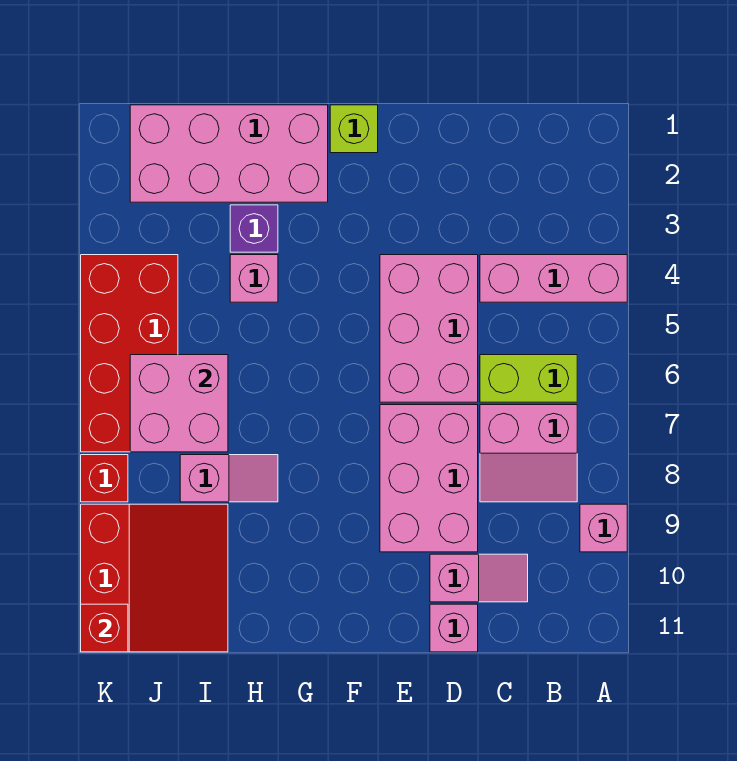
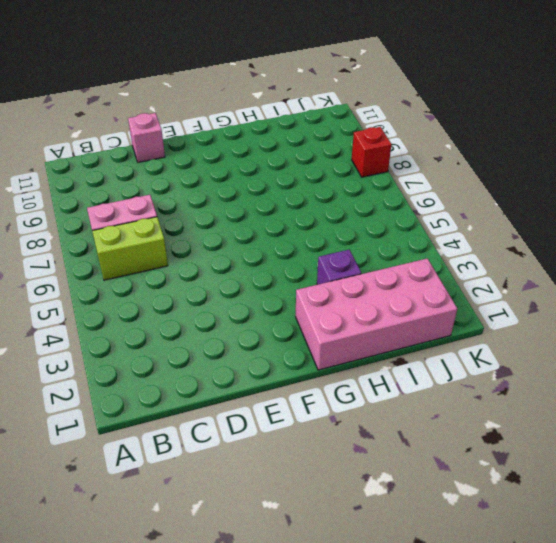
none -> pink brick A4:C4 level 1
none -> pink brick A9 level 1
none -> pink slope C10:D10 level 1 top D

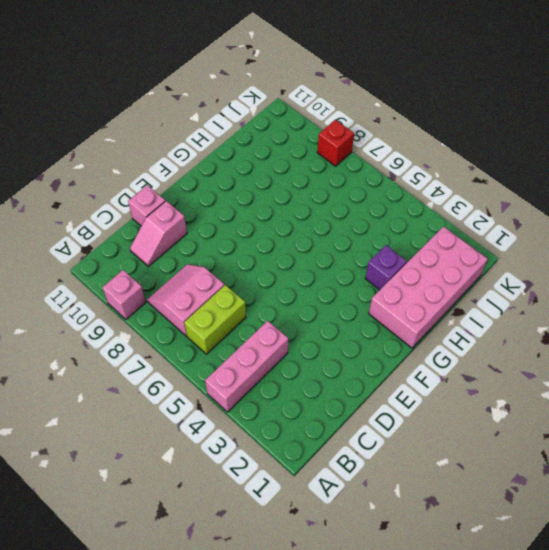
none -> pink brick D4:E6 level 1
none -> pink brick D7:E9 level 1
none -> lime brick F1 level 1

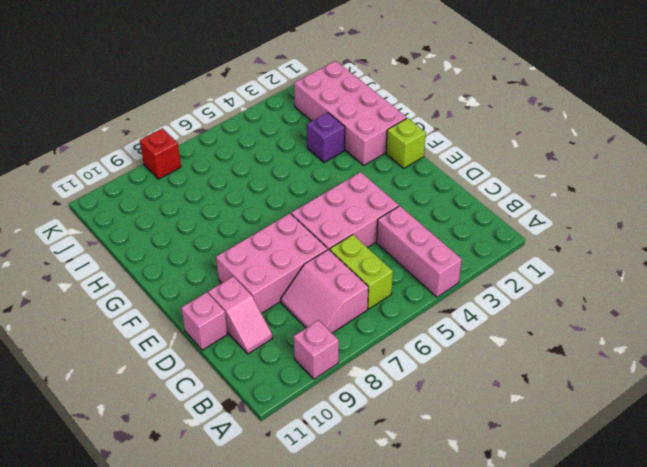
none -> pink brick H4 level 1
none -> pink slope H8:I8 level 1 top I
none -> red slope I9:K11 level 1 top K

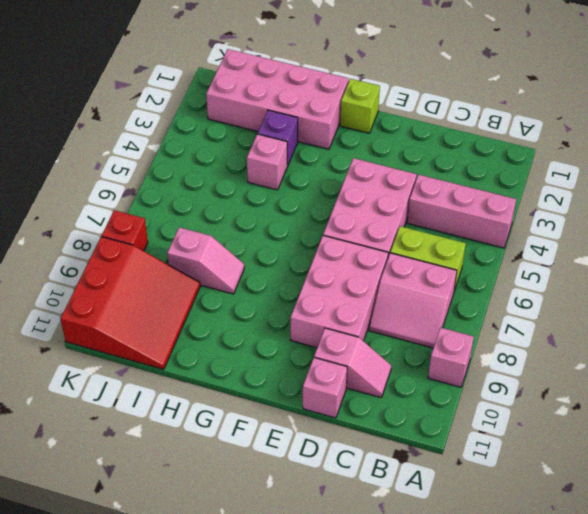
none -> red brick J4:K7 level 1
none -> pink brick I6:J7 level 2
none -> red brick K11 level 2

